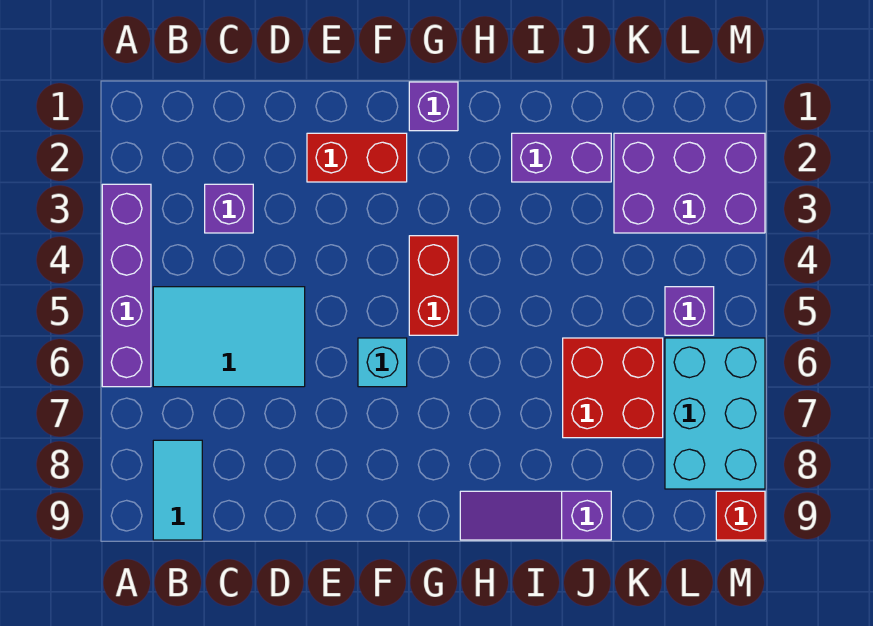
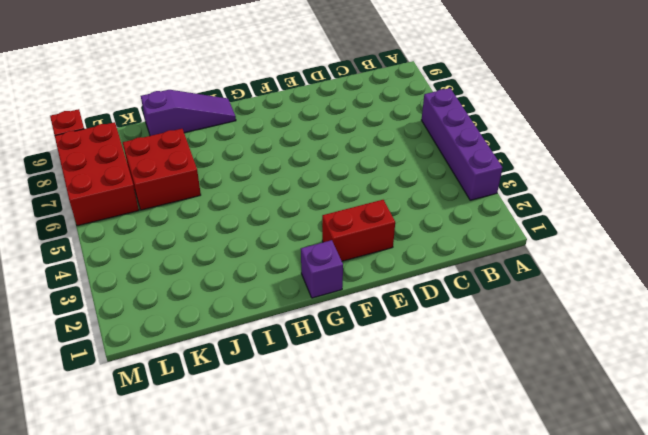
red brick L6:M8 level 1 -> cyan brick L6:M8 level 1
none -> cyan tile B5:D6 level 1
none -> cyan tile B8:B9 level 1
none -> purple brick C3 level 1

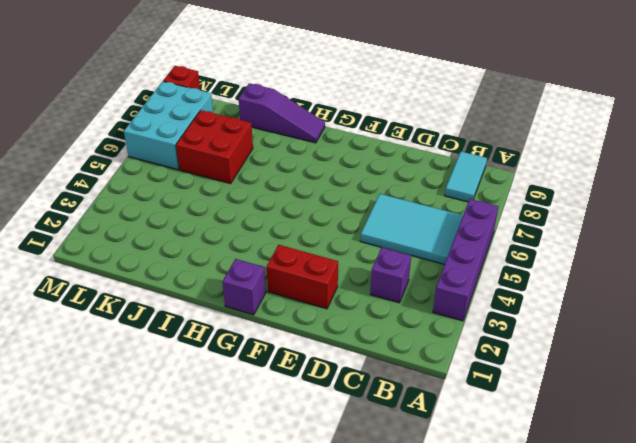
none -> cyan brick F6 level 1
none -> red brick G4:G5 level 1
none -> purple brick I2:J2 level 1

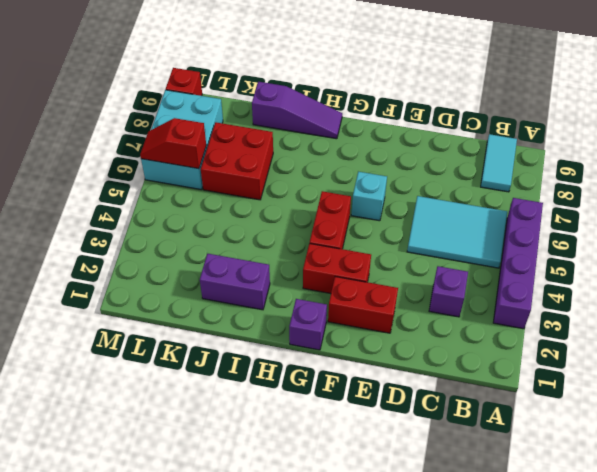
red brick F3:G3 level 1 -> none
red slope L6:M6 level 2 top L -> none
none -> purple brick K2:M3 level 1
none -> purple brick L5 level 1

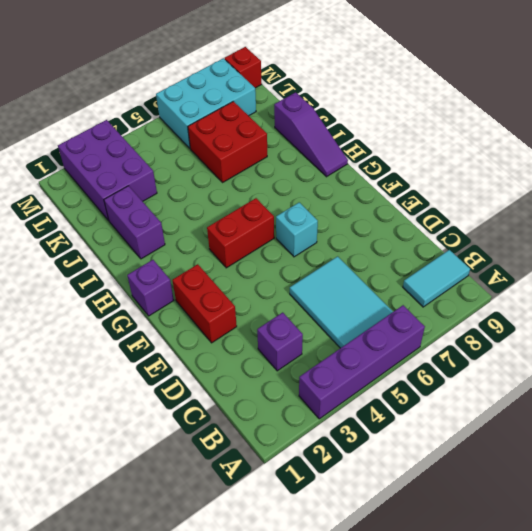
none -> purple brick L5 level 1

